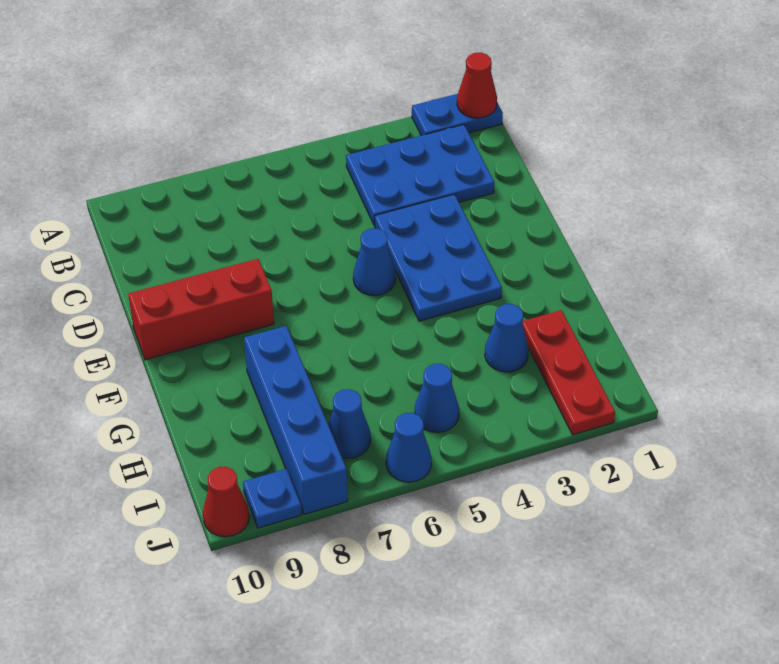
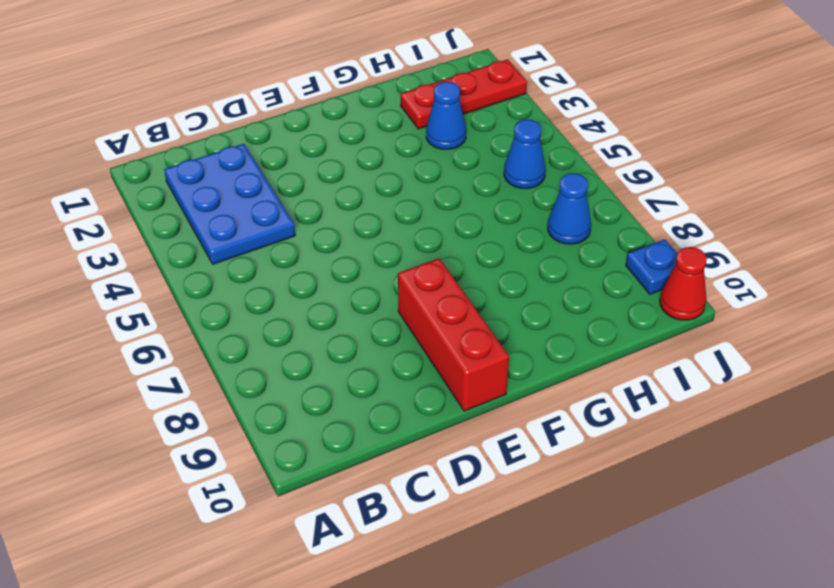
none -> blue plate A1:A2 level 1
none -> blue plate D3:F4 level 1
none -> blue cone E5 level 1

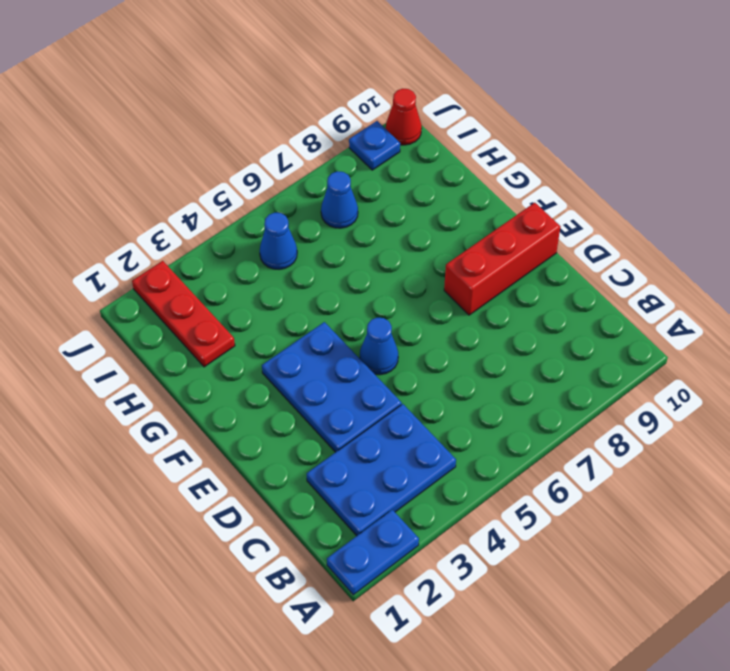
none -> blue brick G8:J8 level 1
none -> blue cone H3 level 1
none -> blue cone J6 level 1

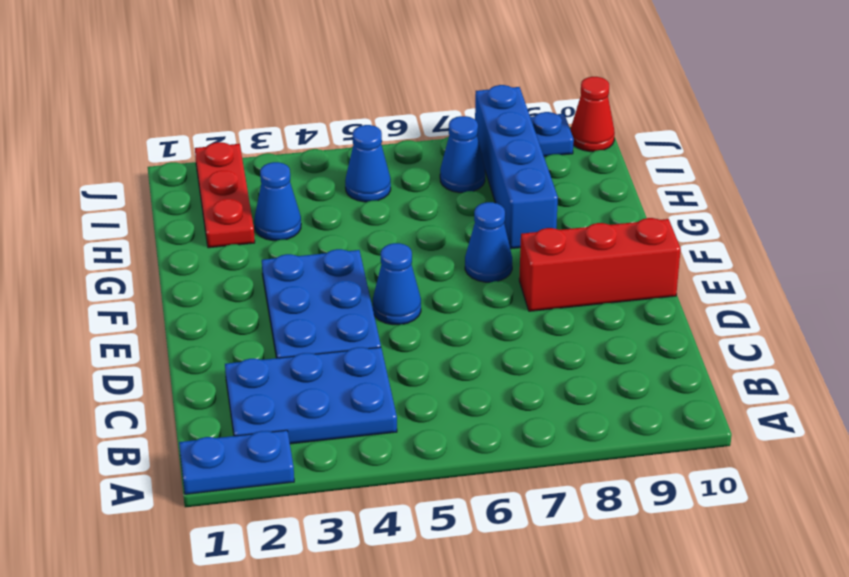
blue cone F7 level 1 -> blue cone J6 level 1
none -> red cone A1 level 2

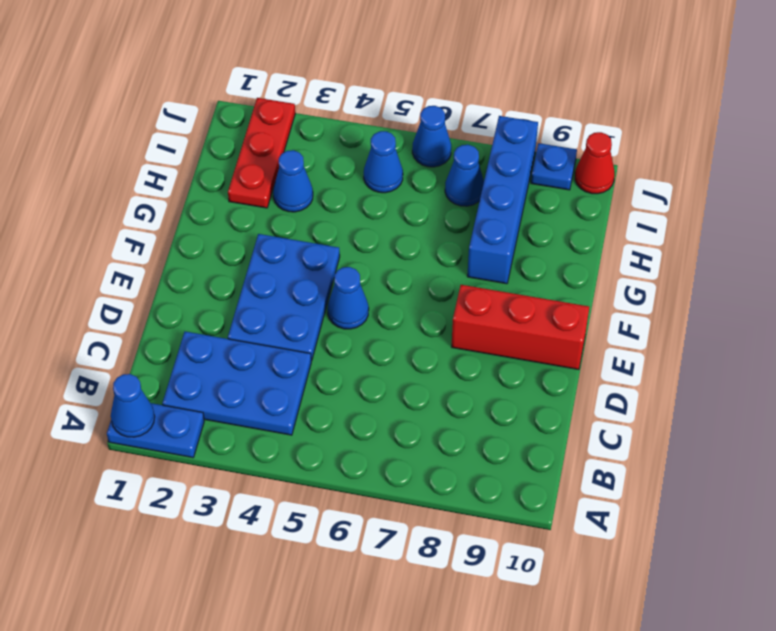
blue cone A1 level 2 -> red cone A1 level 2

